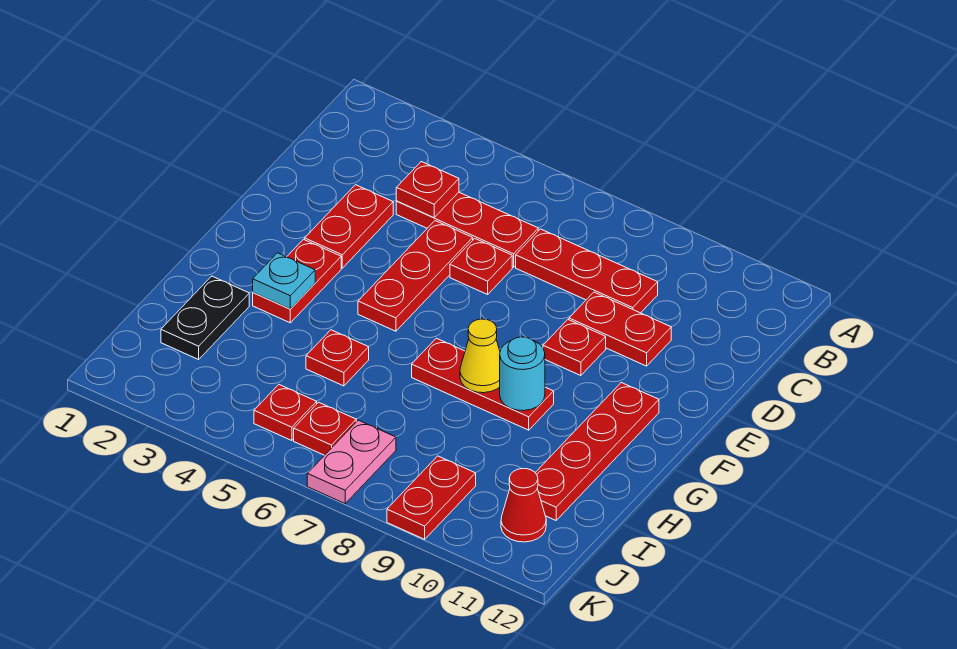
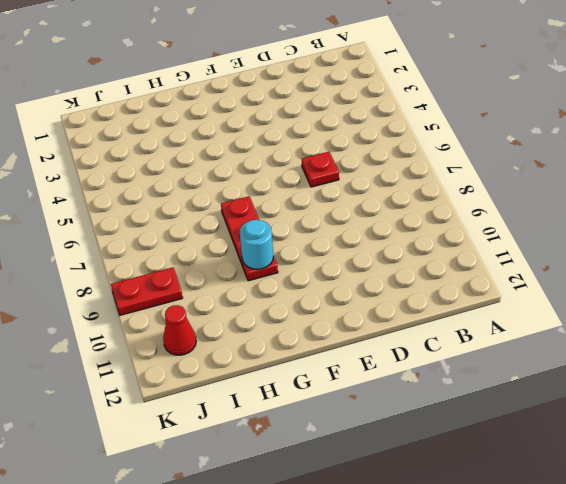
none -> red plate C4:C6 level 1
none -> red plate C7:C9 level 1
none -> red plate D3:E3 level 1

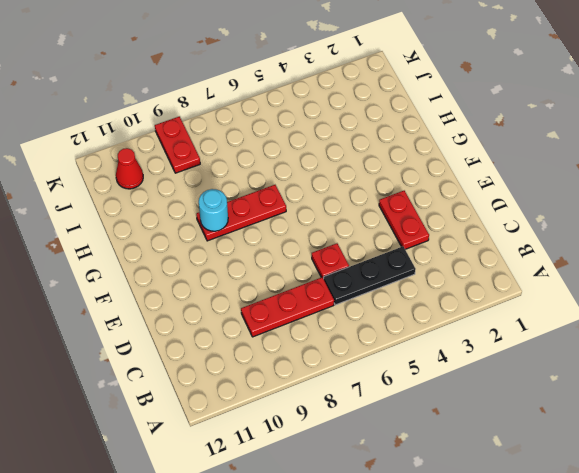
black plate C4:C6 level 1 -> red plate C4:C6 level 1
none -> red plate D5:F5 level 1
none -> red plate D9:D10 level 1
none -> red plate E9 level 1

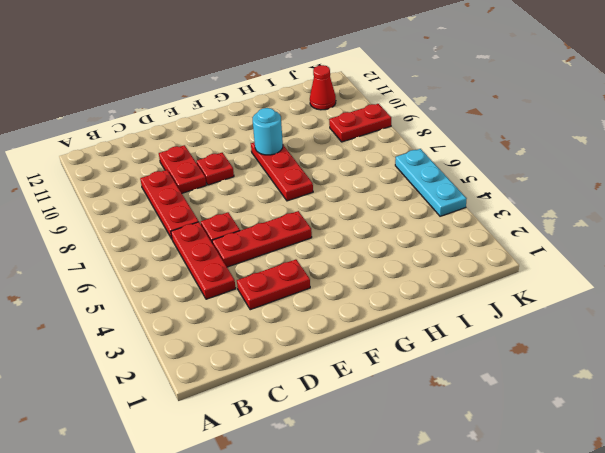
cyan plate K4:K6 level 1 -> none
none -> red plate F3:G3 level 1
none -> red plate F11:I11 level 1
none -> black plate H2:I2 level 1

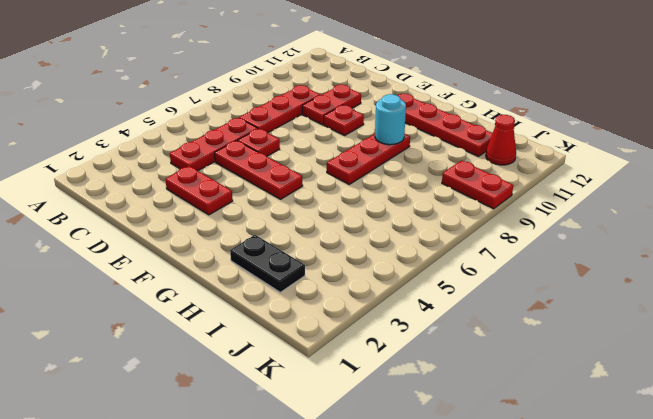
none -> red plate F3:G3 level 1
none -> red plate H5 level 1
none -> red plate J5 level 1

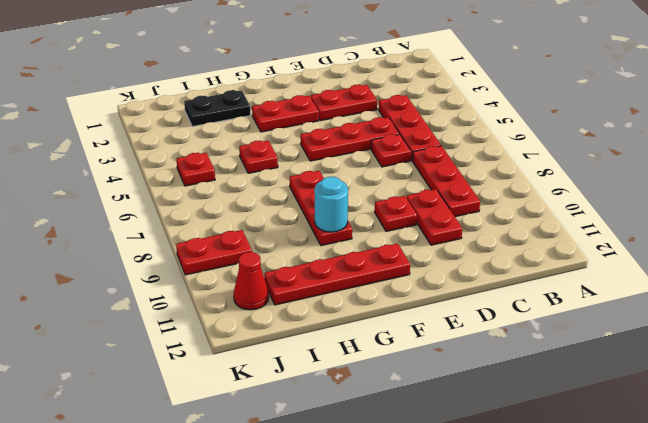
none -> red plate J6 level 1
none -> pink plate J7:K7 level 1
none -> red plate C4 level 2

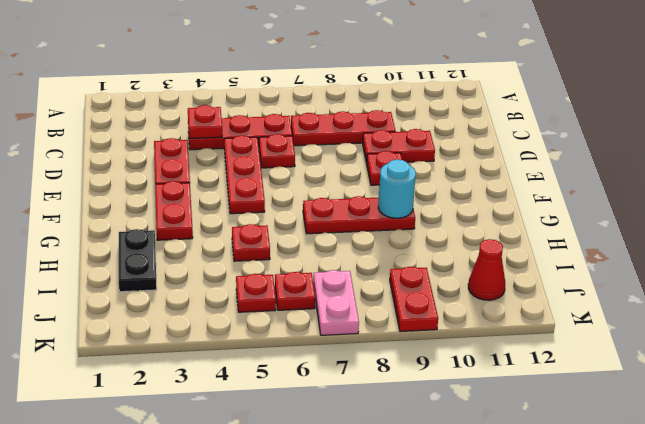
none -> red plate F11:I11 level 1
none -> cyan plate G3 level 2
none -> yellow cone G8 level 2

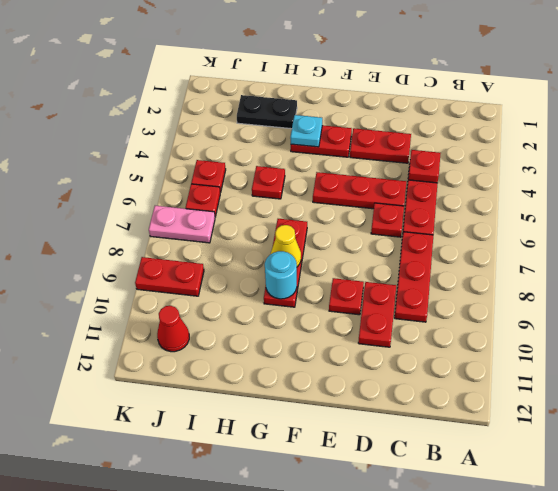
none -> red plate F11:I11 level 1

